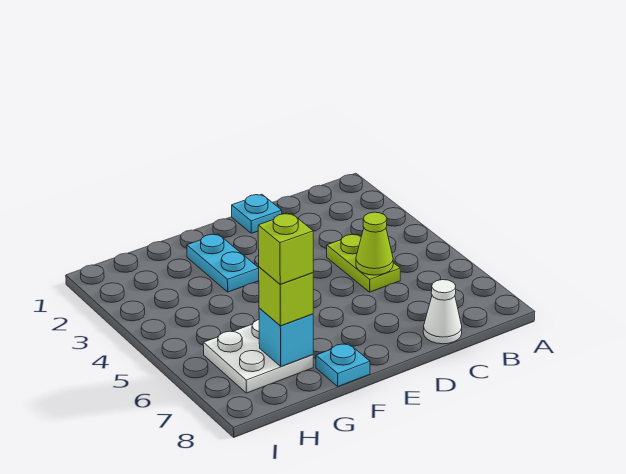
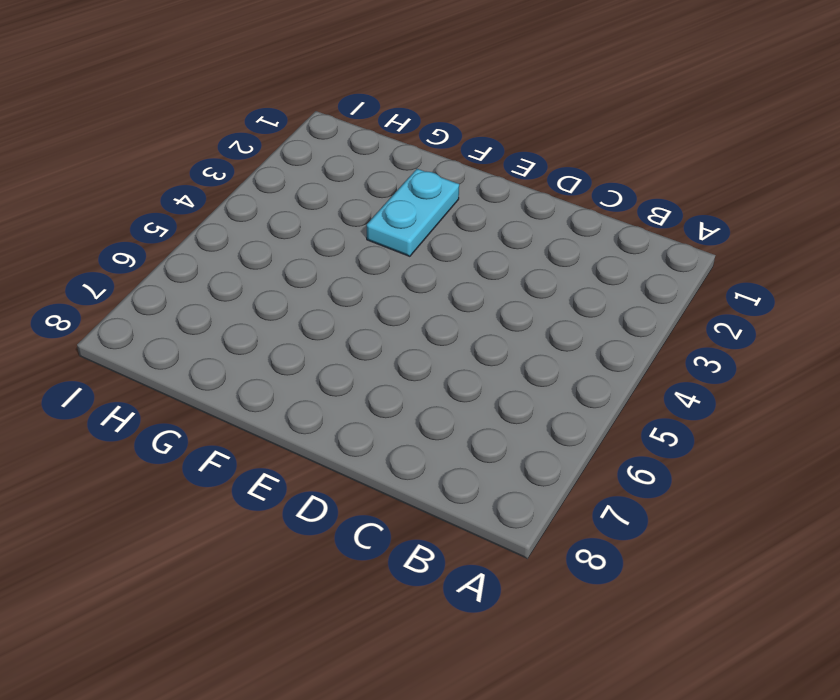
none -> lime plate C4:C5 level 1
none -> white cone C8 level 1

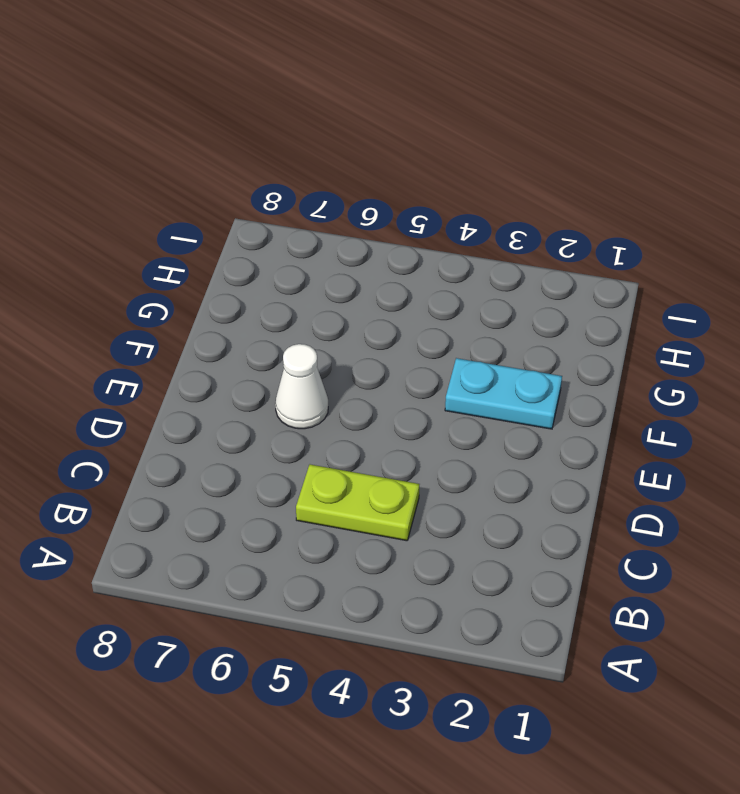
white cone E6 level 1 -> white cone C8 level 1
none -> cyan plate D1 level 1
none -> cyan plate F8 level 1

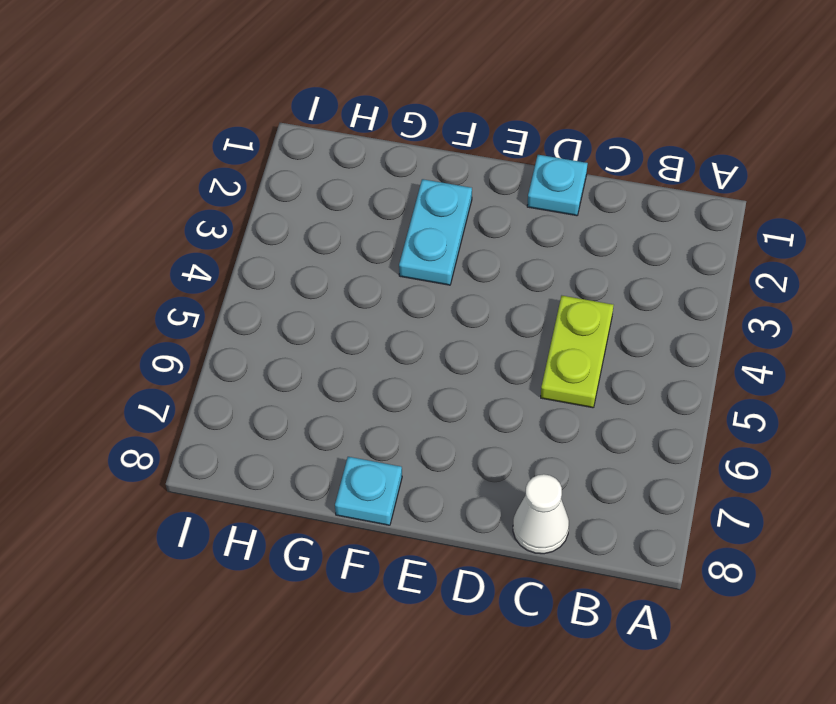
none -> white plate G6:H7 level 1
none -> lime cone C5 level 2

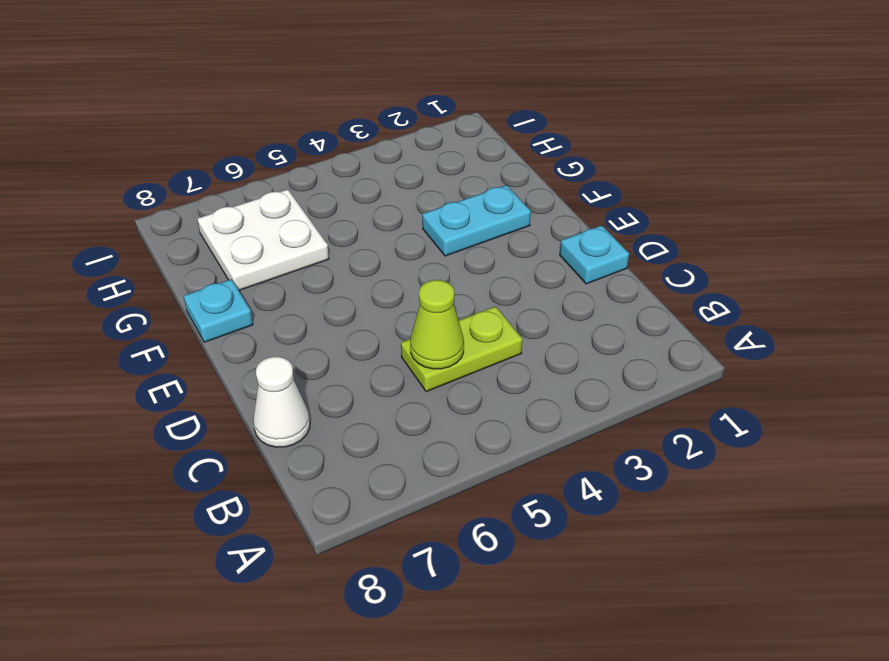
none -> cyan brick G7 level 2
none -> lime brick G7 level 3

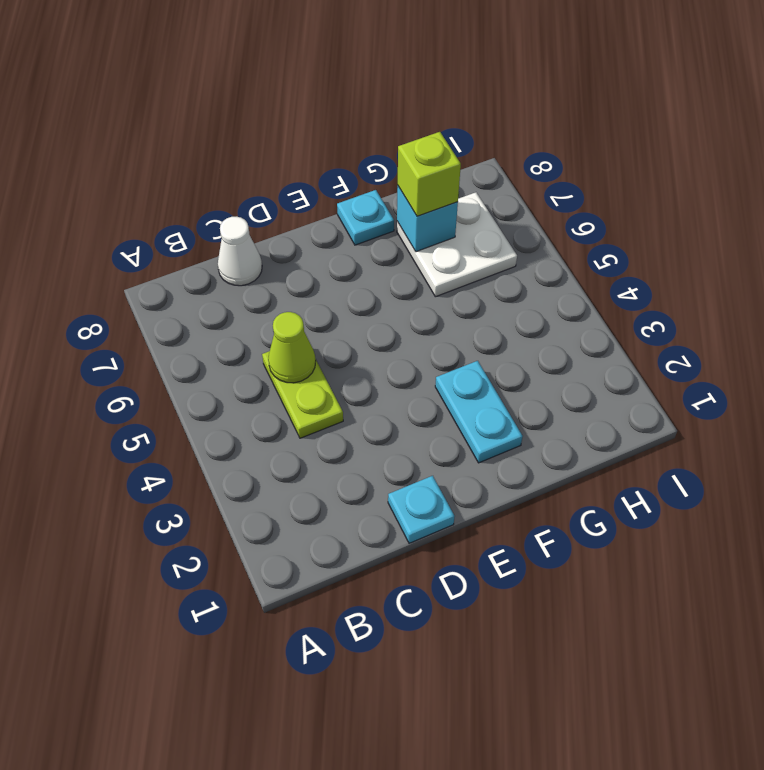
none -> lime brick G7 level 4

